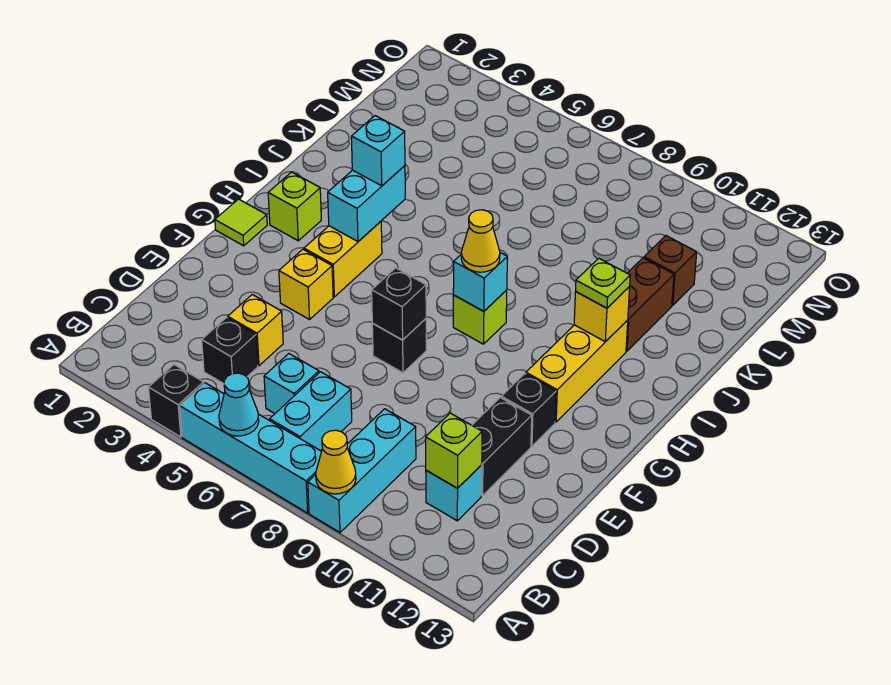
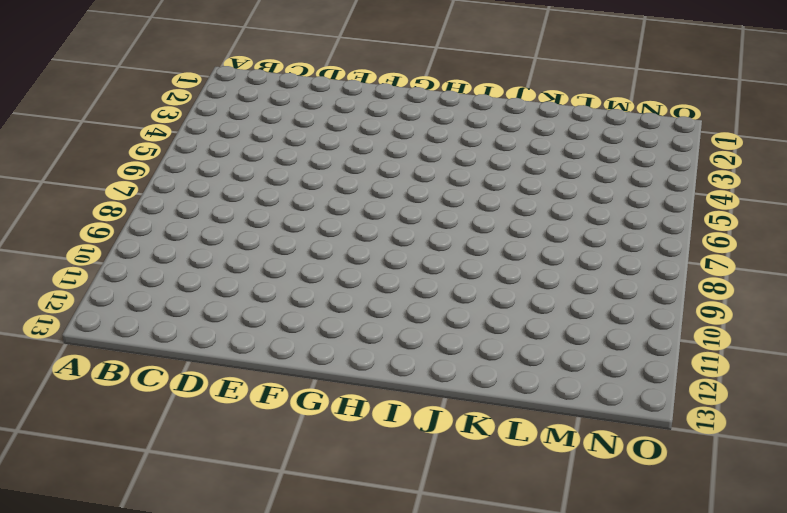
none -> black brick A4 level 1
none -> cyan brick A5:A8 level 1
none -> cyan brick A9:C9 level 1

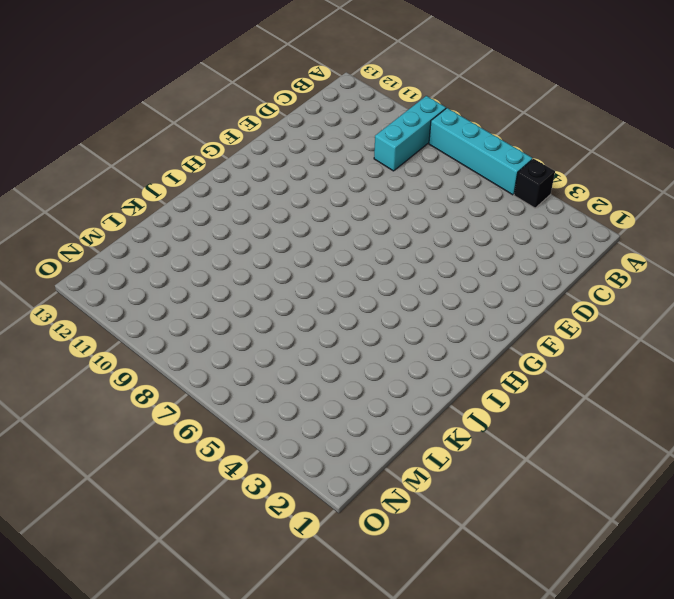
none -> cyan brick B7:C7 level 1
none -> black brick C4 level 1
none -> cyan brick C6 level 1

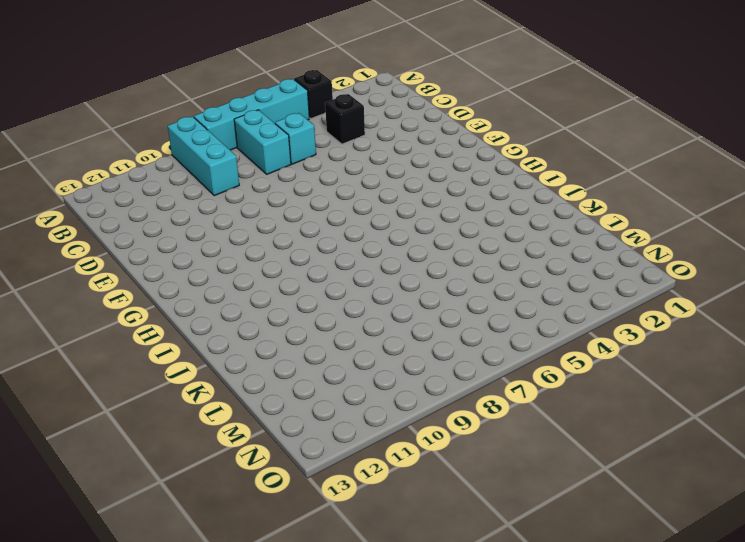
none -> cyan brick C11 level 1
none -> yellow brick D4 level 1
none -> black brick D11:E11 level 1

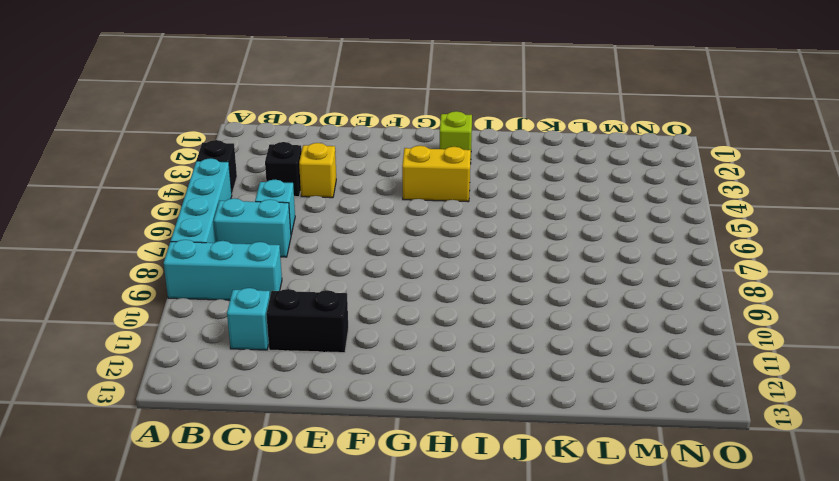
none -> yellow brick F4 level 1
none -> black brick F7 level 1
none -> black brick F11 level 1

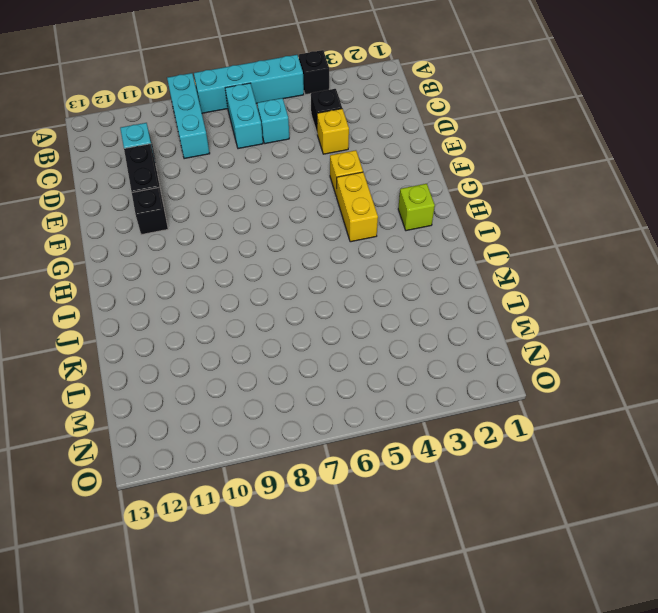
none -> black brick F7 level 1
none -> lime tile G1 level 1
none -> yellow brick G11:I11 level 1

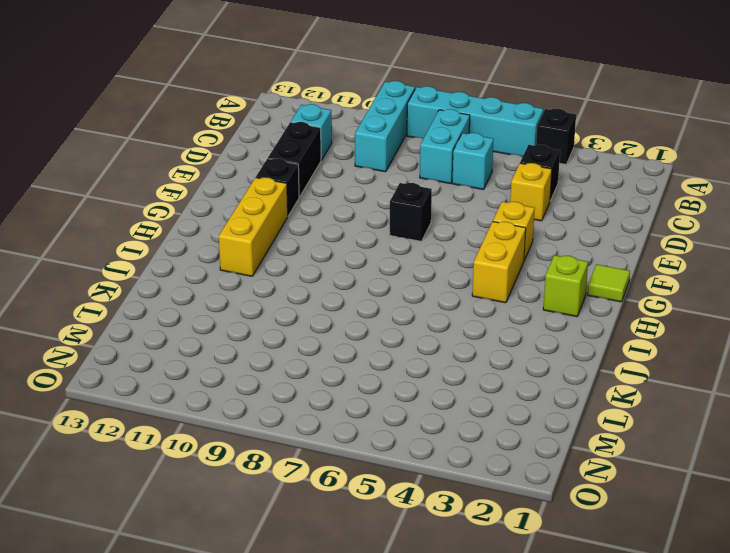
none -> lime brick H8 level 1
none -> brown brick J11:K11 level 1
none -> brown brick L11 level 1

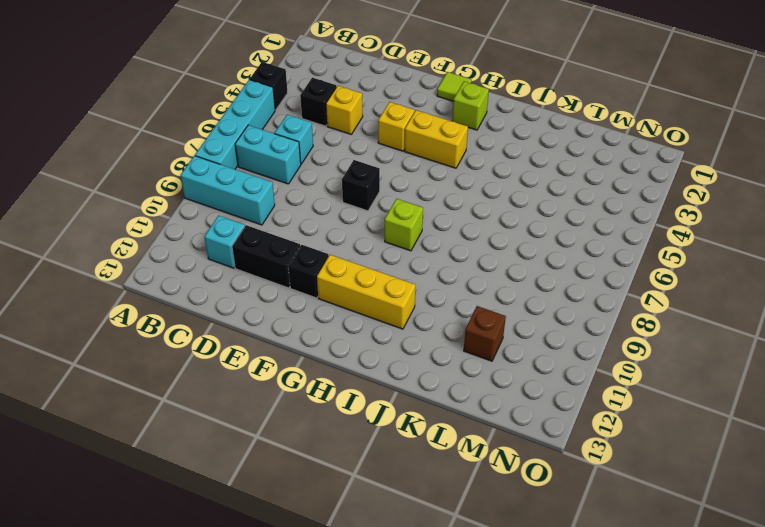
none -> brown brick J11:K11 level 1
none -> cyan cone A6 level 2
none -> yellow cone A9 level 2

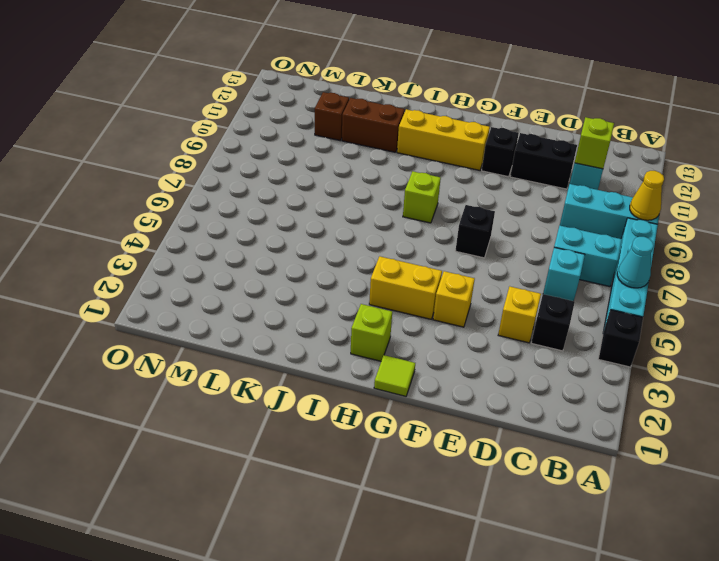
none -> black brick F7 level 2
none -> cyan brick H4:I4 level 2
none -> cyan brick H8 level 2

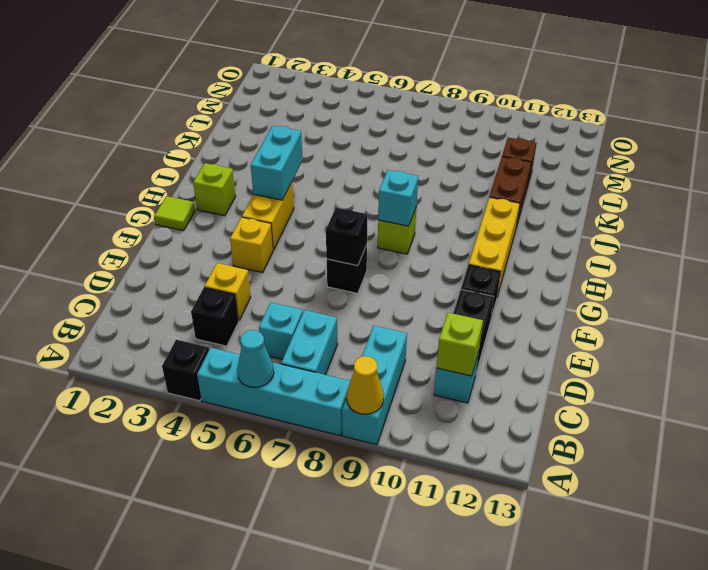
none -> yellow brick I11 level 2
none -> yellow cone H8 level 3
none -> cyan brick I4 level 3

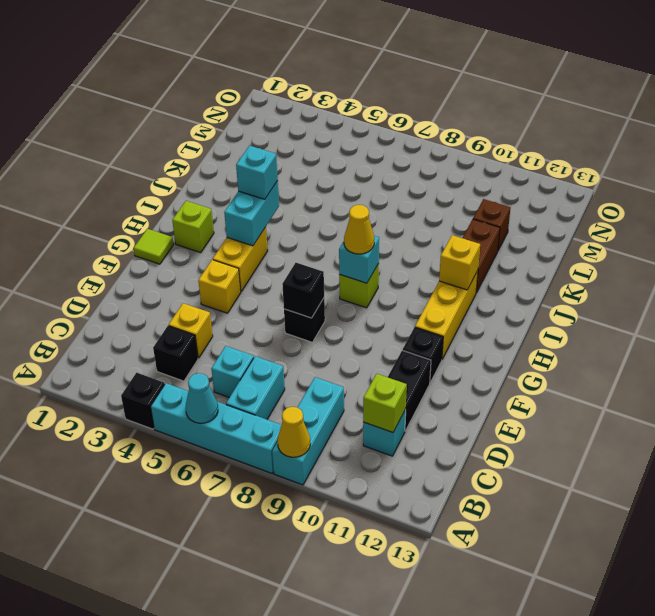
none -> lime plate I11 level 3

